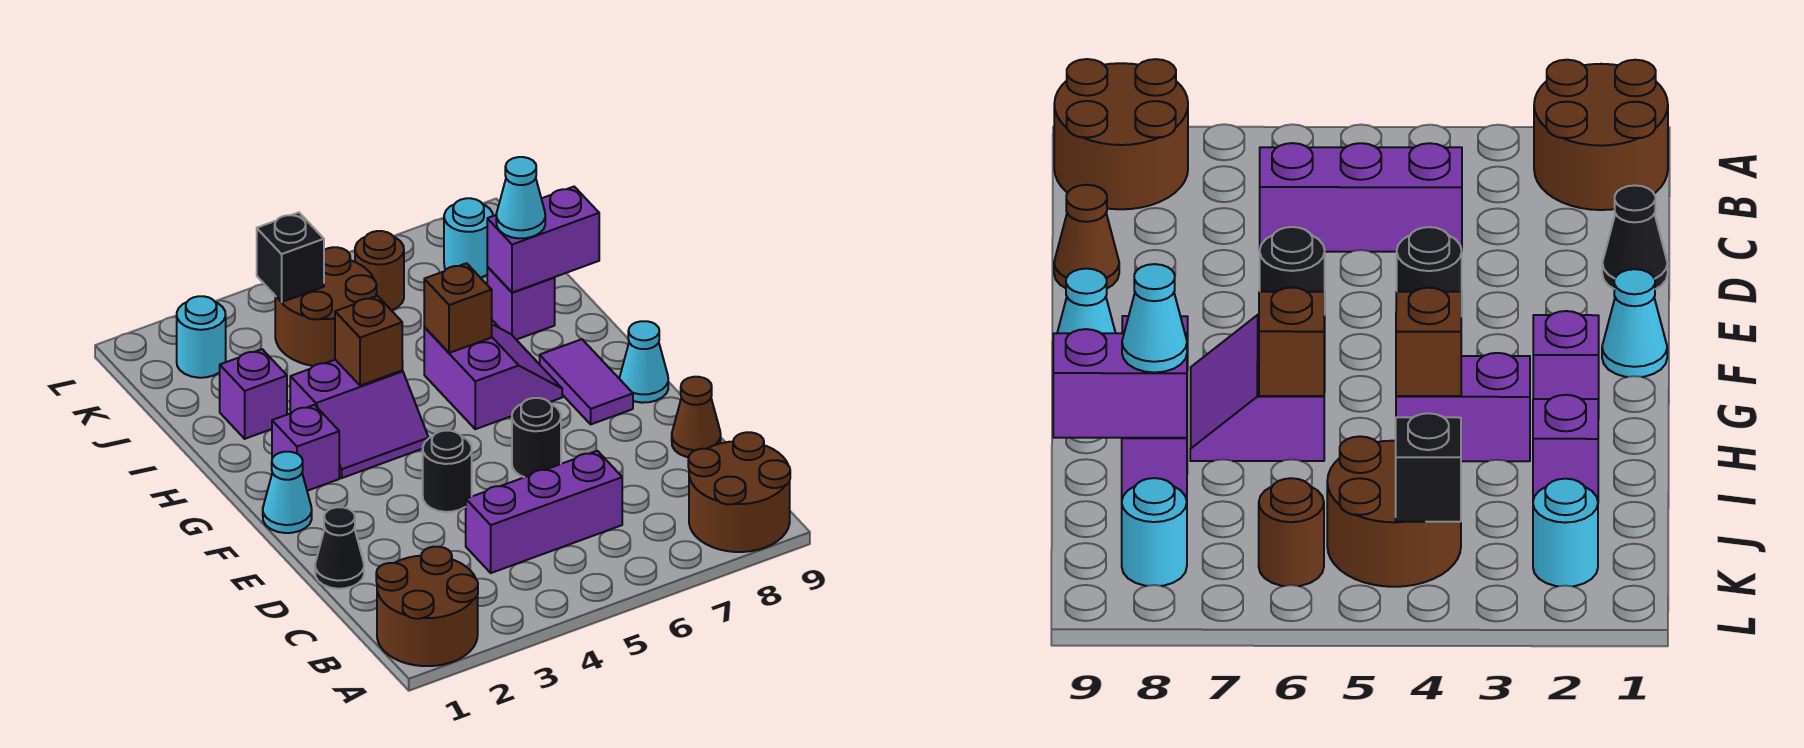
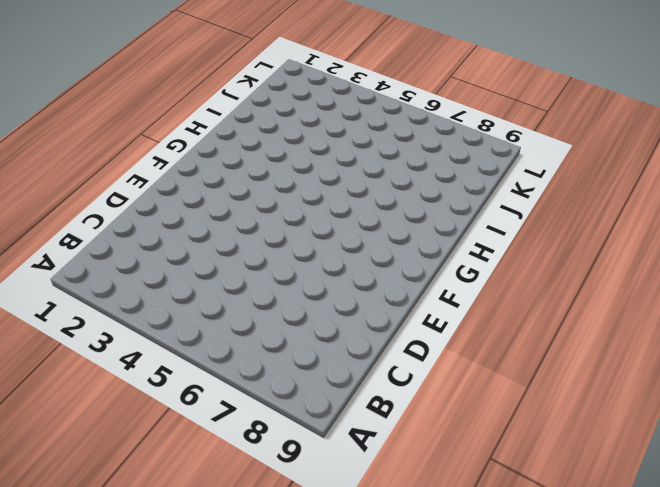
none -> brown round brick A1:B2 level 1
none -> brown round brick A8:B9 level 1
none -> purple brick C4:C6 level 1

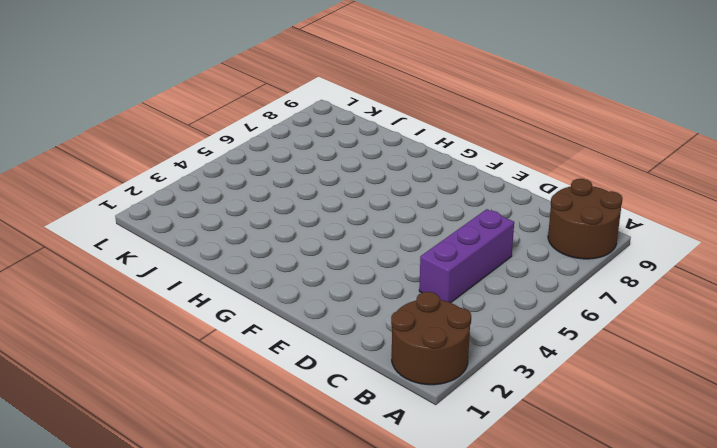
none -> black cone D1 level 1
none -> brown cone D9 level 1
none -> black round brick E4 level 1

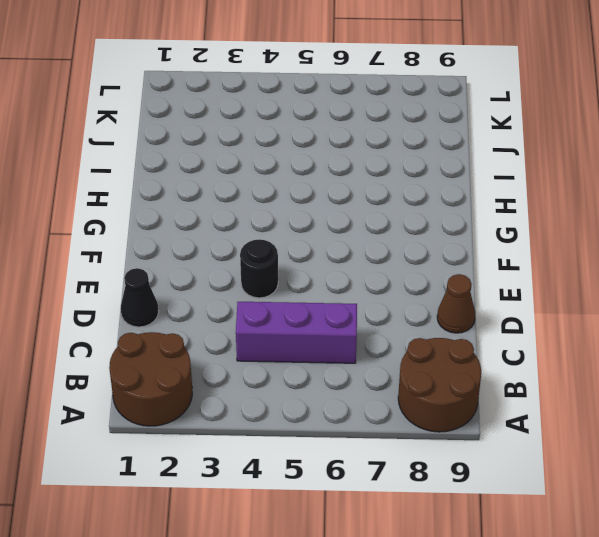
none -> black round brick E6 level 1
none -> cyan cone F1 level 1
none -> purple tile F8:G8 level 1

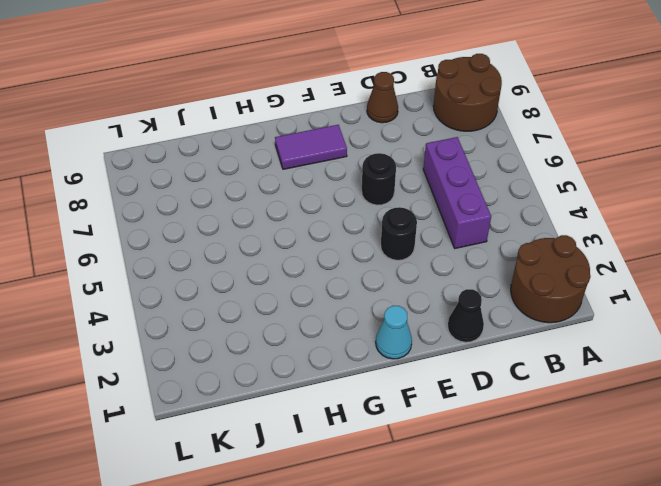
none -> cyan cone F9 level 1
none -> purple brick G2 level 1
none -> purple slope G3:H4 level 1 top H

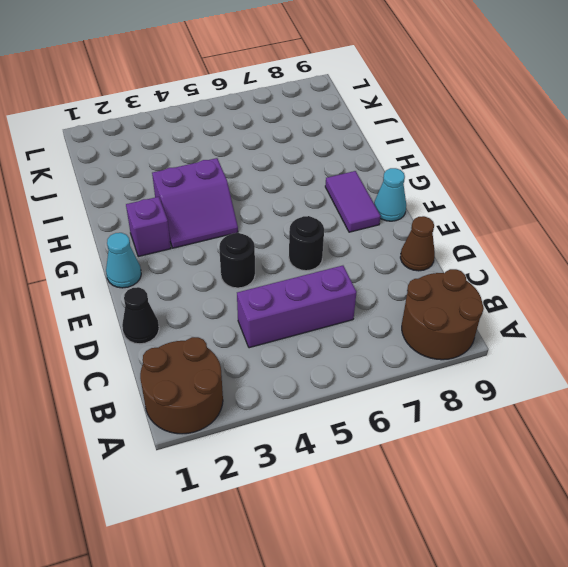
none -> purple slope G6:H7 level 1 top 6
none -> purple brick I2 level 1
none -> purple brick I8 level 1

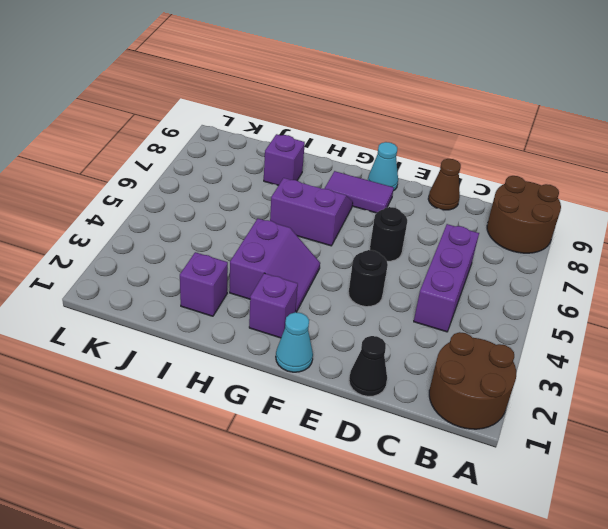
none -> brown round brick J4:K5 level 1
none -> cyan round brick K2 level 1
none -> brown round brick K6 level 1

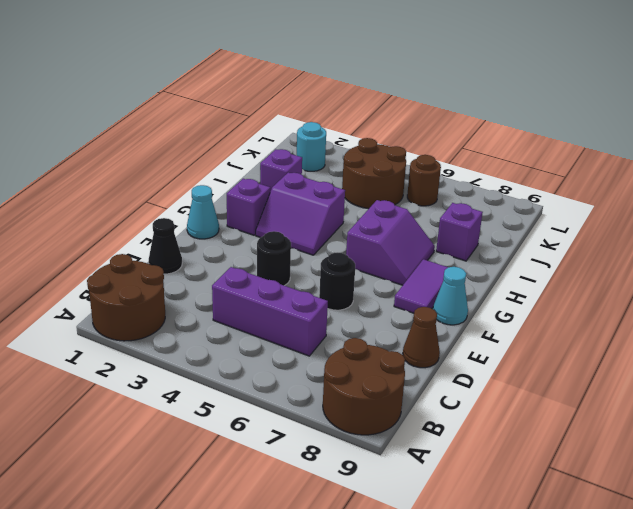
none -> cyan round brick K8 level 1
none -> brown brick H4 level 2
none -> brown brick H6 level 2

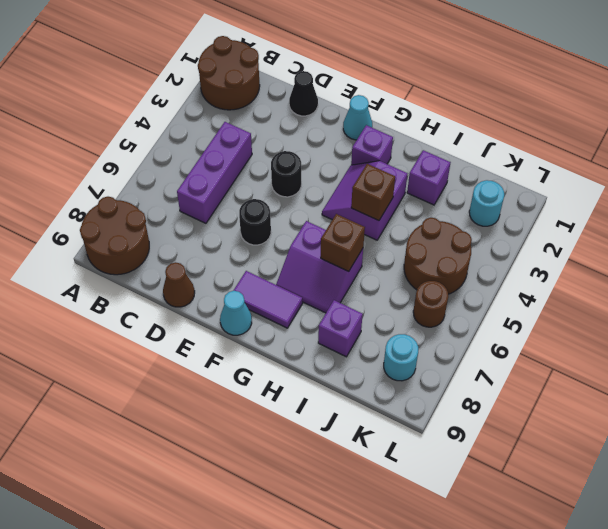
none -> purple brick I8:I9 level 2
none -> black brick K4 level 2
none -> cyan cone I8 level 3

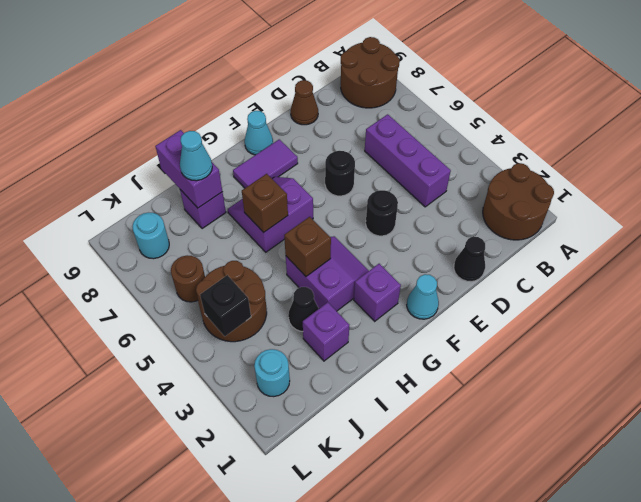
black cone I3 level 1 -> none

